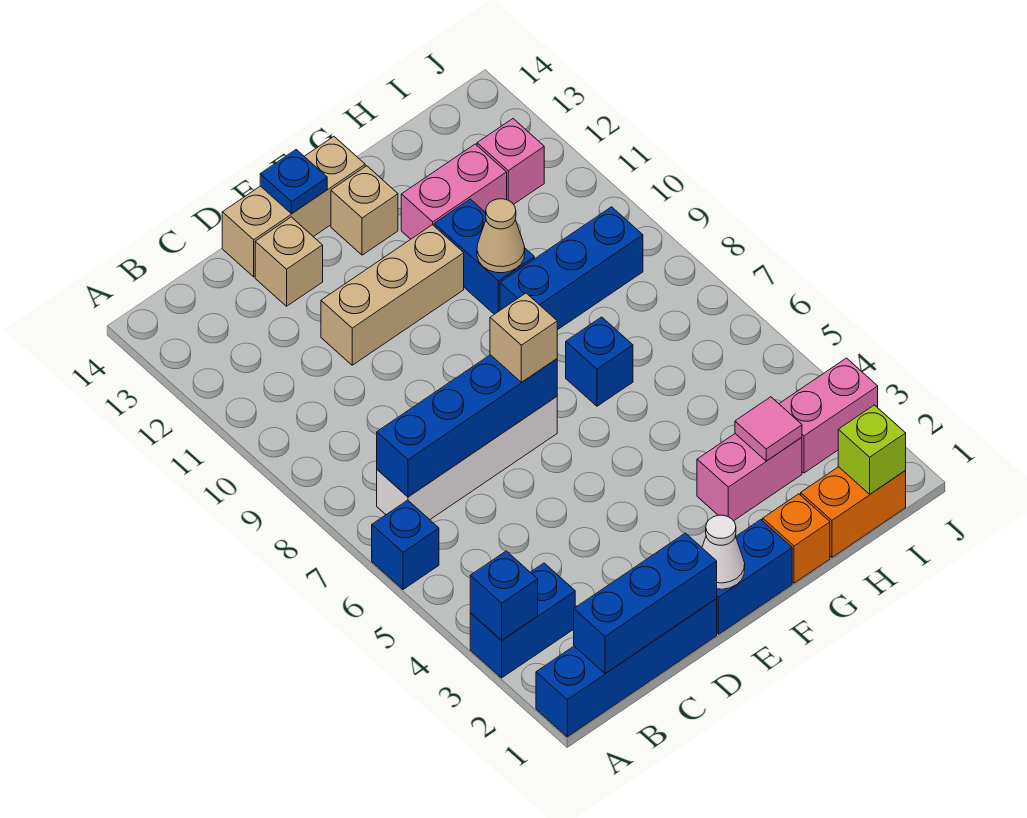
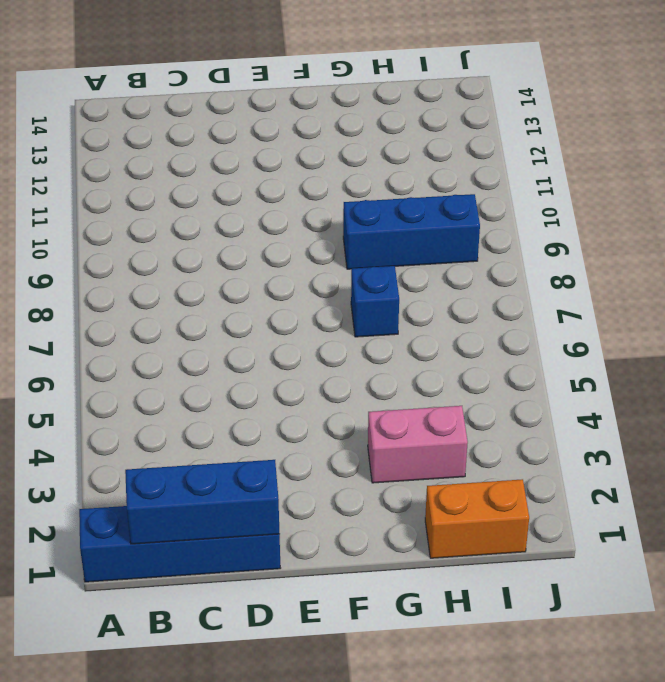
none -> blue brick A3:B3 level 1
none -> blue brick A6 level 1
none -> white brick B7:E7 level 1

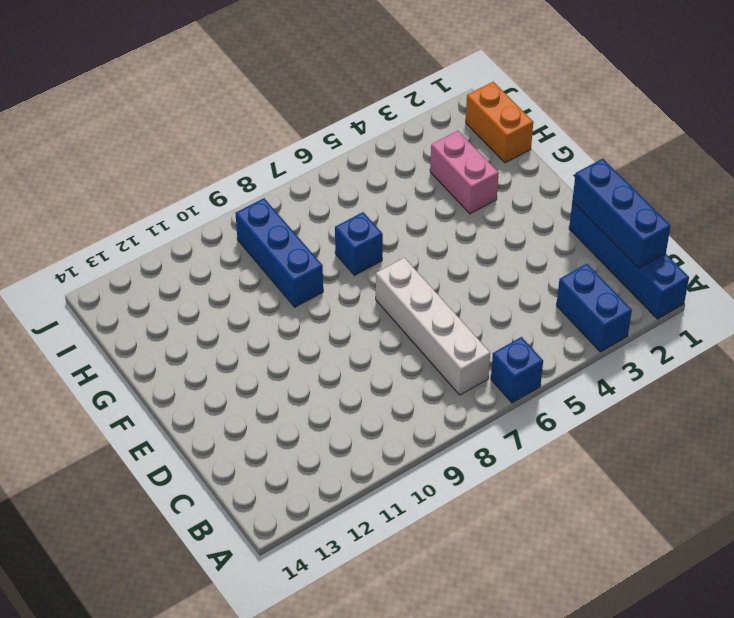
none -> tan brick D11:F11 level 1
none -> tan brick D13 level 1
none -> tan brick D14:F14 level 1

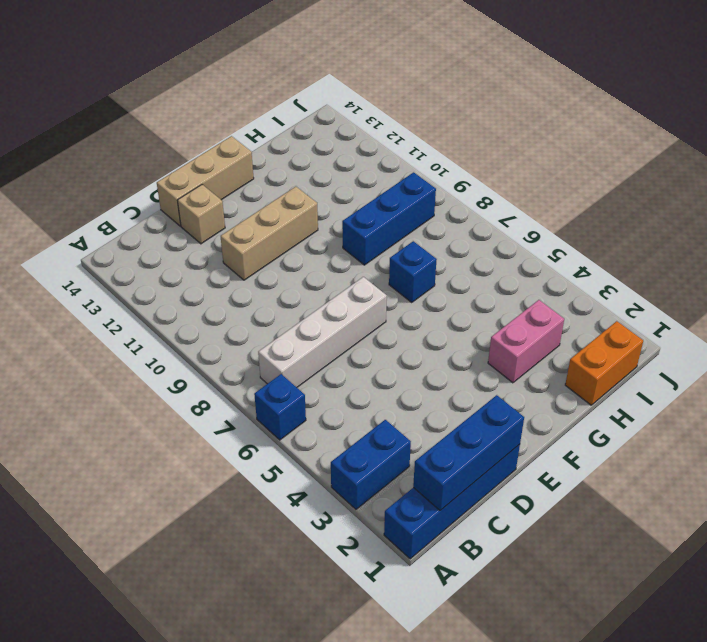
none -> blue brick E1:F1 level 1
none -> tan brick F13 level 1
none -> orange brick G1 level 1

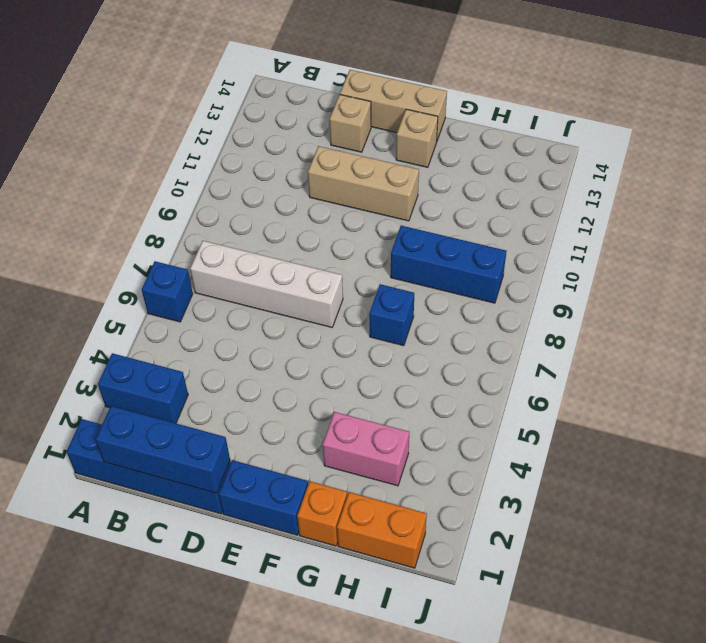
none -> blue brick G10:G11 level 1
none -> pink brick G12:H12 level 1
none -> pink brick I3:J3 level 1

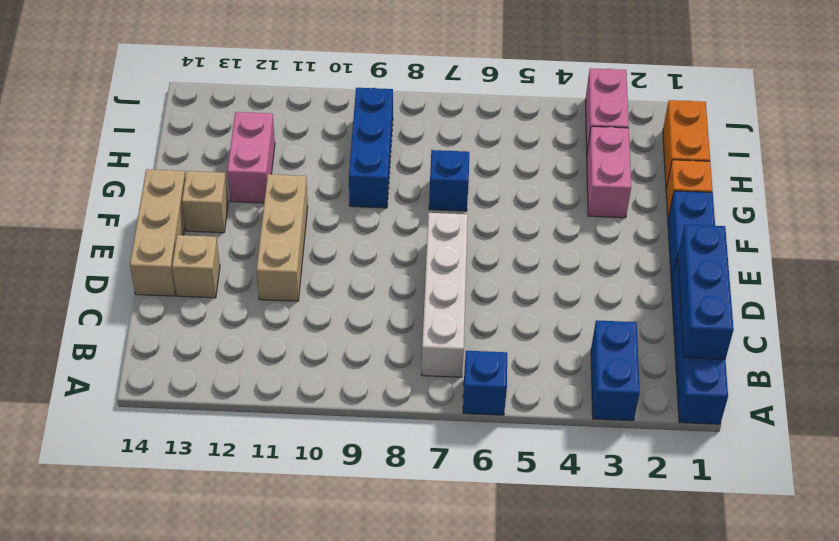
none -> blue brick G10:G11 level 1
none -> pink brick I12 level 1
none -> blue brick A3 level 2

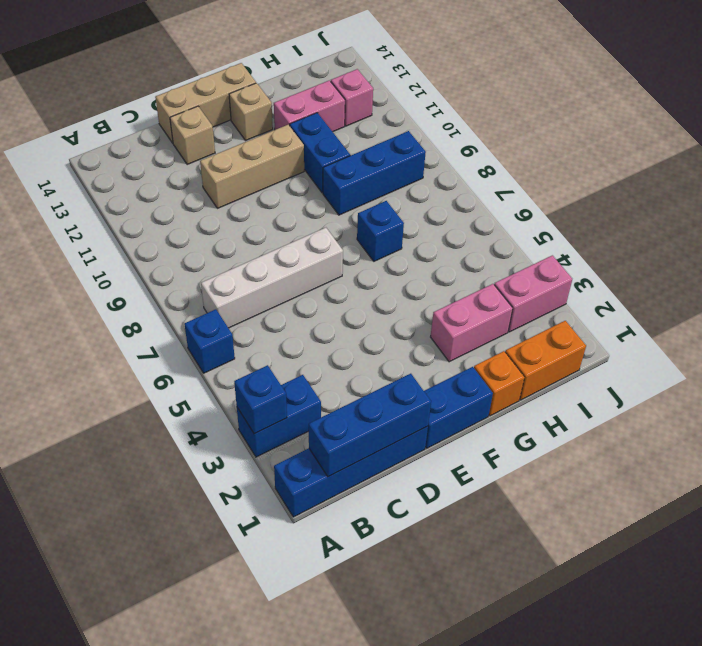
none -> blue brick B7:E7 level 2
none -> white cone E1 level 2
none -> blue plate E14 level 2

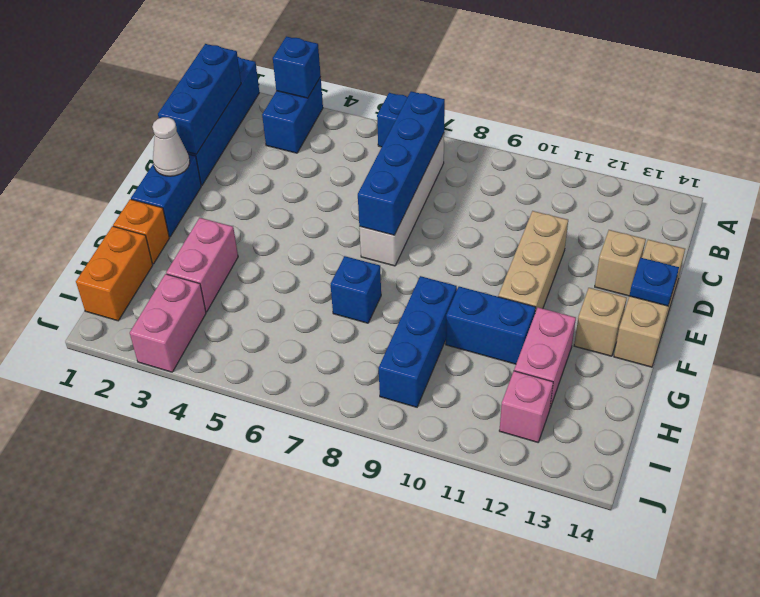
none -> tan cone G10 level 2
none -> pink tile H3 level 2
none -> lime brick I1 level 2

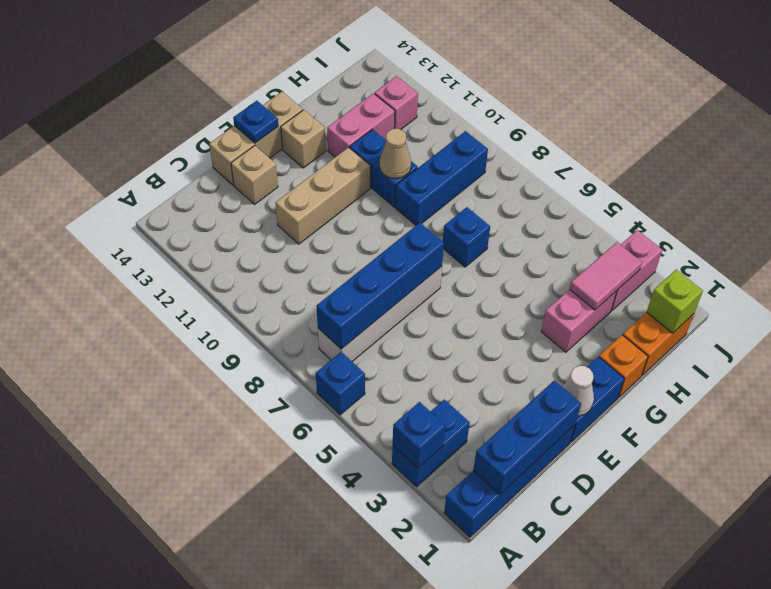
pink tile H3:I3 level 2 -> pink tile H3 level 2
none -> tan brick E7 level 3

